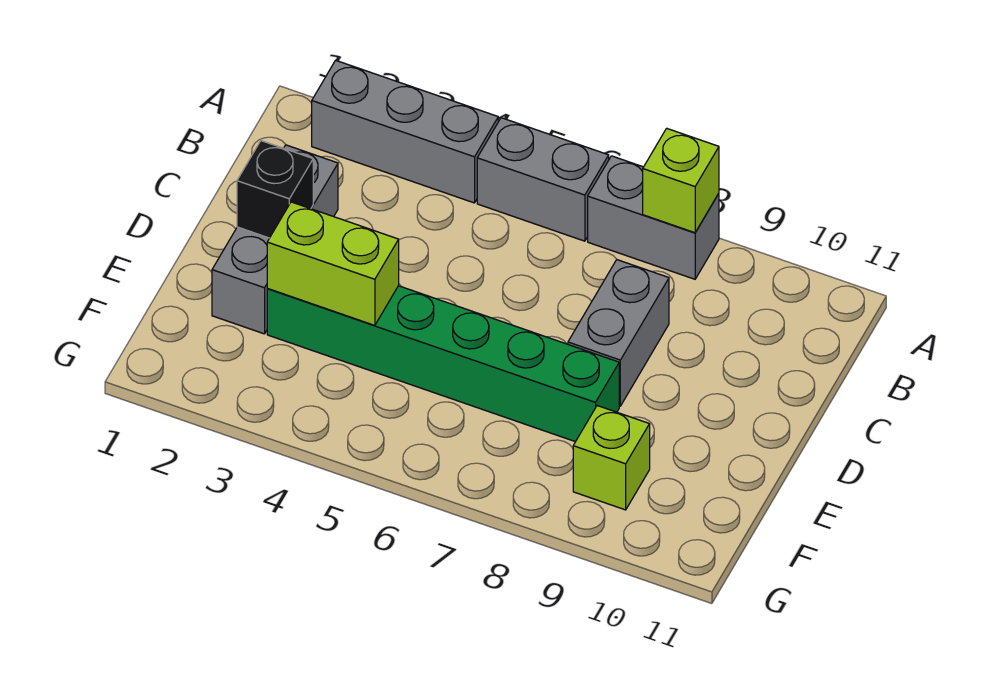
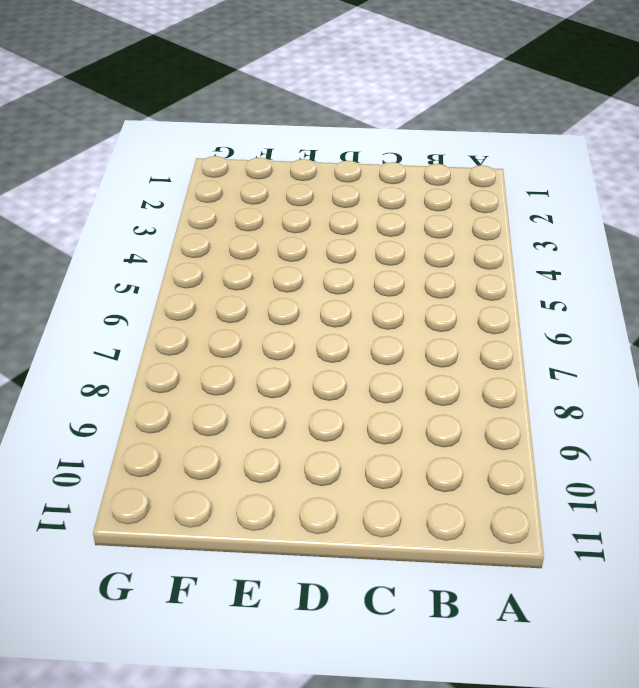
none -> grey brick A2:A4 level 1
none -> grey brick A5:A6 level 1

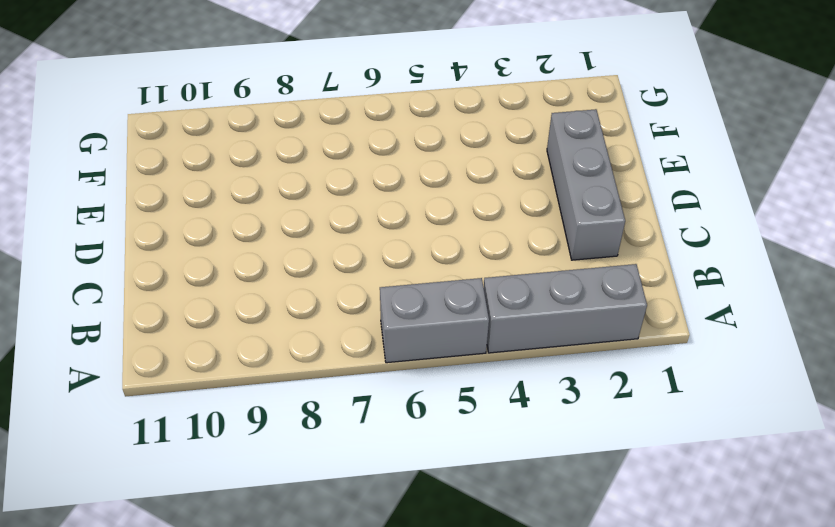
none -> grey brick A7:A8 level 1
none -> grey brick C8:D8 level 1

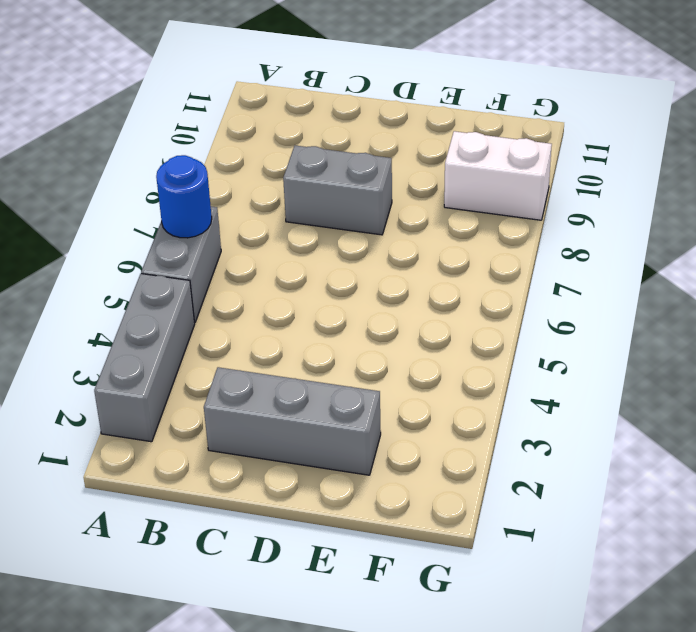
blue round brick A6 level 2 -> none
white brick F9:G9 level 1 -> lime brick F9 level 1
none -> grey brick A7:A8 level 1
none -> green brick E3:E8 level 1

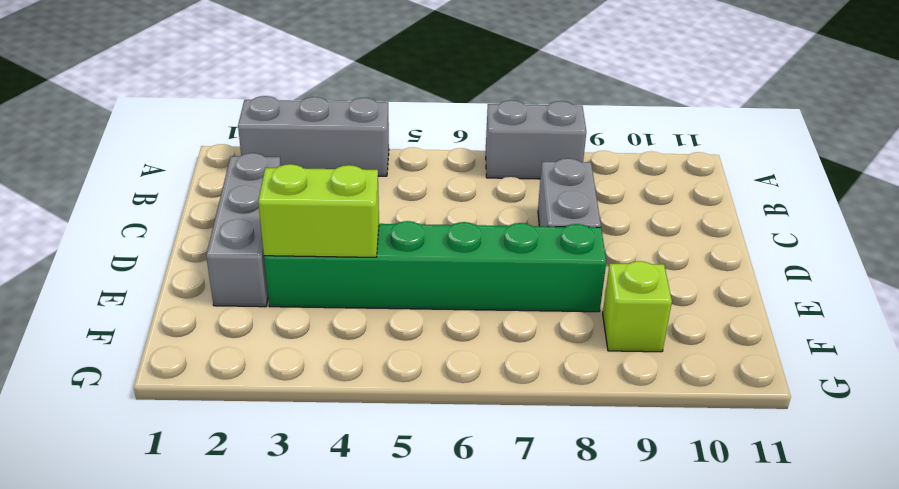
none -> grey brick A5:A6 level 1
none -> lime brick A8 level 2

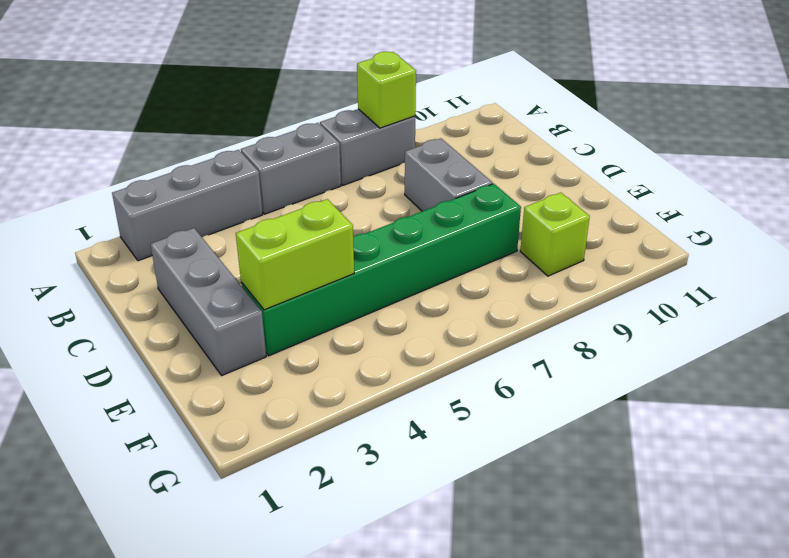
none -> black brick D2 level 2

